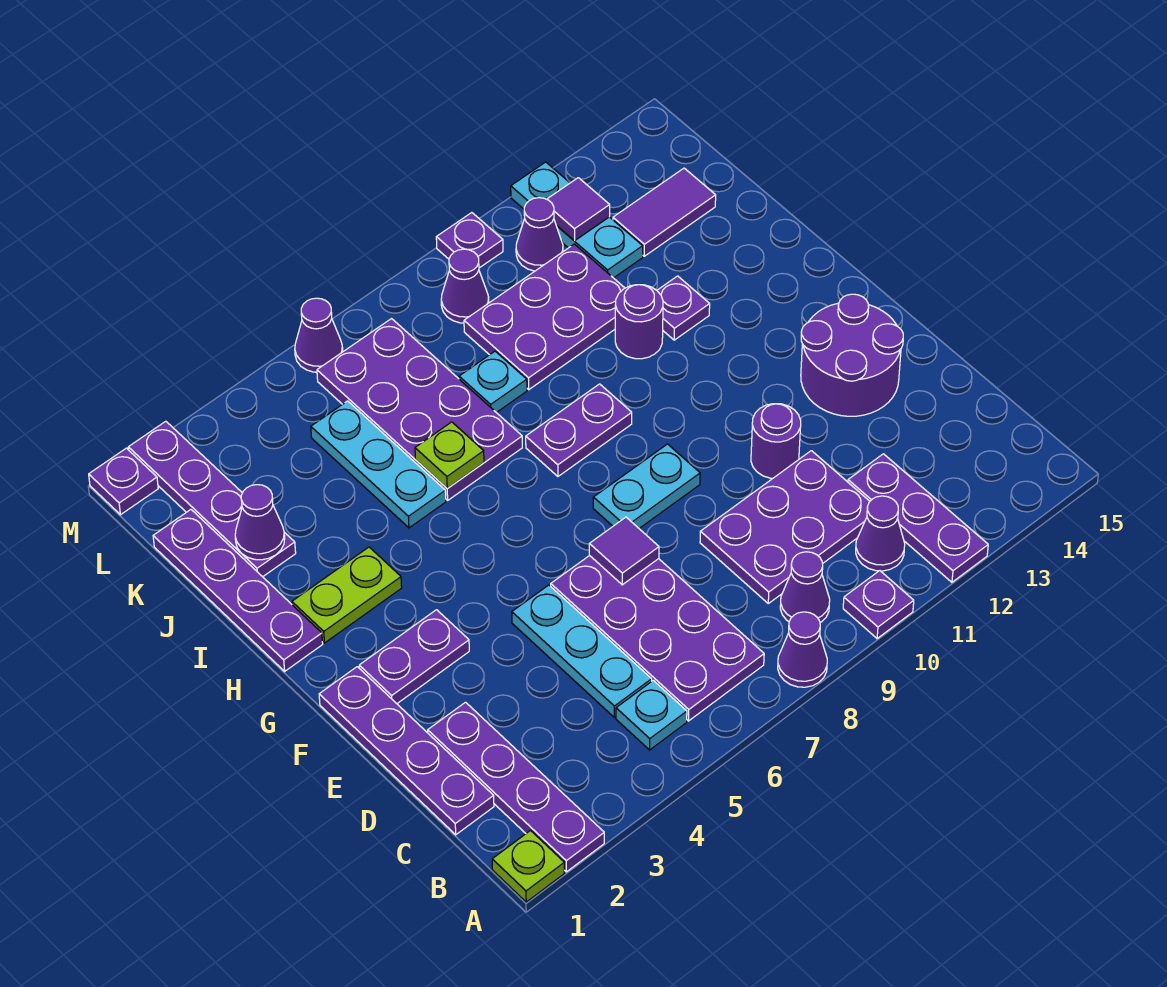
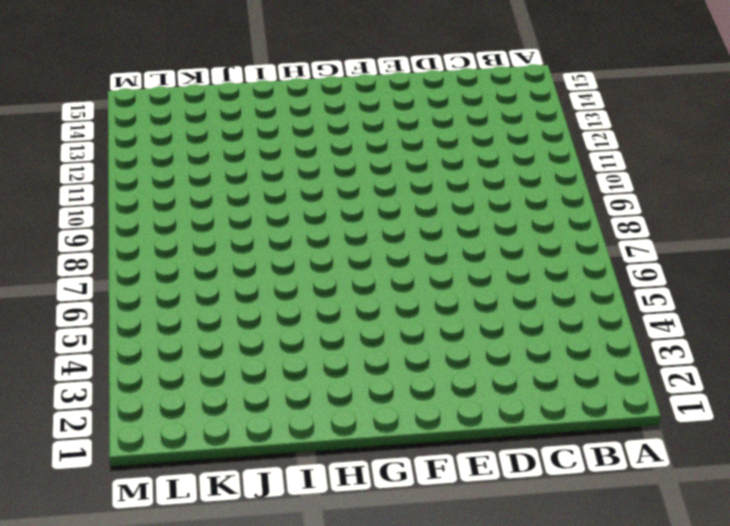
none -> lime plate A1 level 1
none -> purple plate A2:D2 level 1
none -> purple cone A8 level 1
none -> purple plate A10 level 1

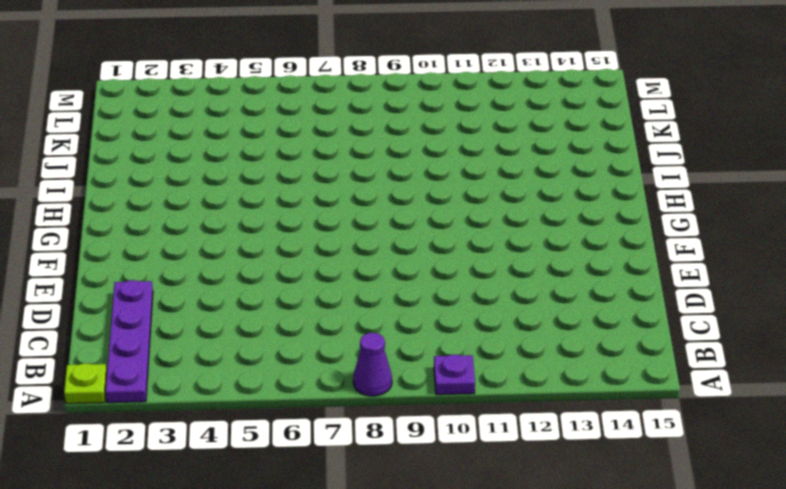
none -> purple plate A12:C12 level 1
none -> cyan plate B5 level 1
none -> purple plate B6:E7 level 1
none -> purple cone B9 level 1

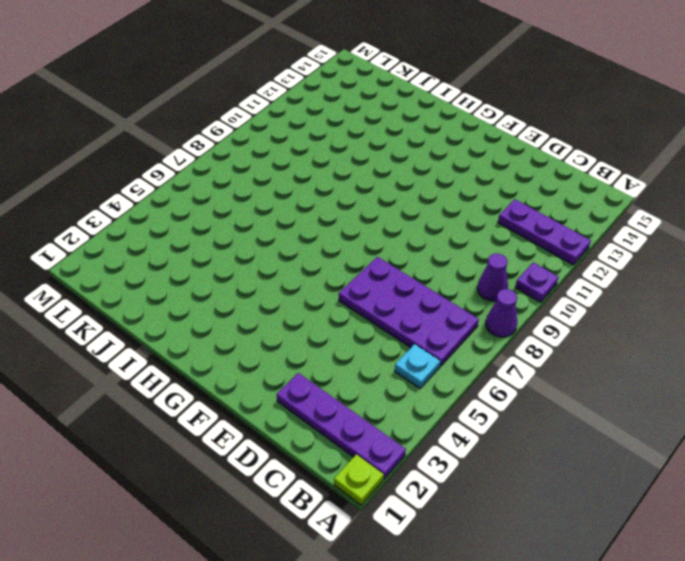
none -> purple cone B11 level 1
none -> purple plate C1:F1 level 1
none -> cyan plate C5:E5 level 1
none -> purple plate C9:D11 level 1

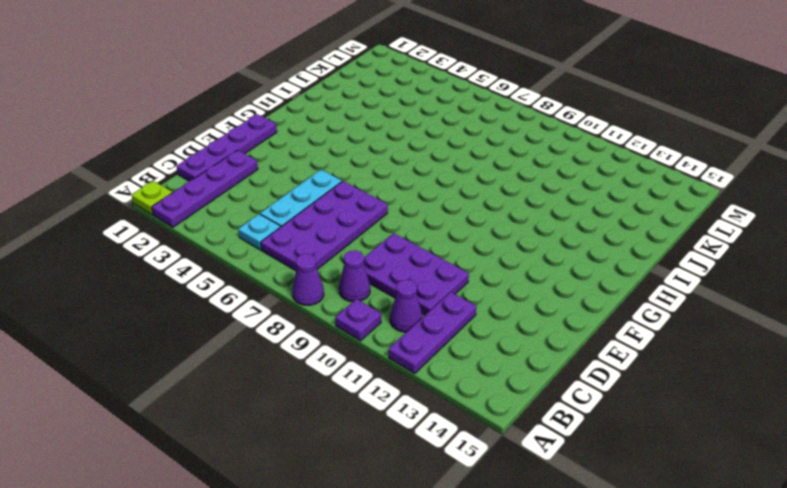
none -> purple round brick E11 level 1
none -> purple round brick E13:F14 level 1
none -> purple plate F2:F3 level 1
none -> cyan plate F8:F9 level 1

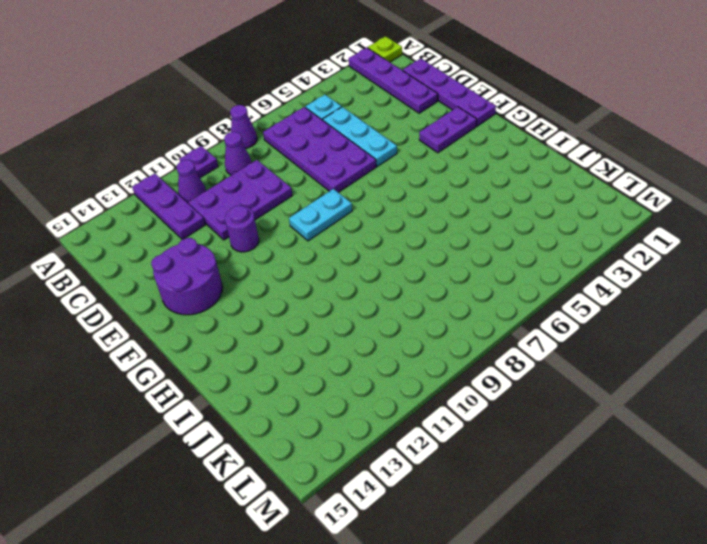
none -> purple plate H1:K1 level 1
none -> lime plate H2:H3 level 1
none -> purple plate H8:H9 level 1
none -> cyan plate I5:K5 level 1

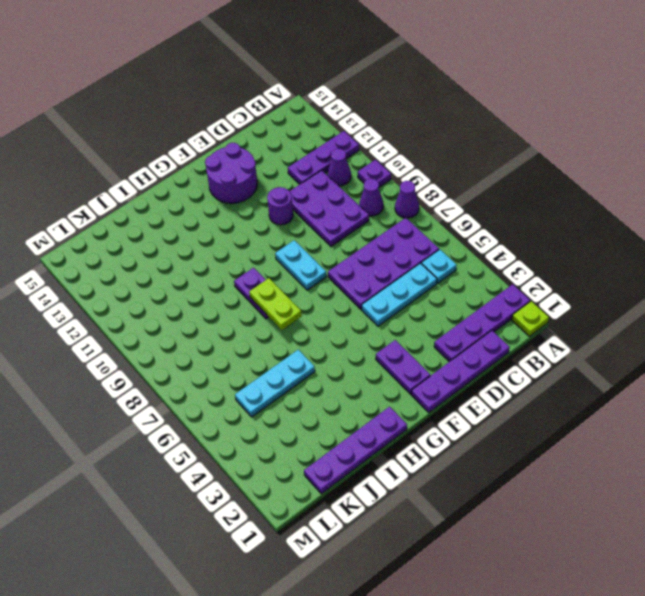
lime plate H7:H8 level 2 -> lime plate H2:H3 level 1
none -> purple plate I6:L7 level 1
none -> purple round brick I11 level 1
none -> purple plate I12 level 1
none -> purple plate J2:M2 level 1

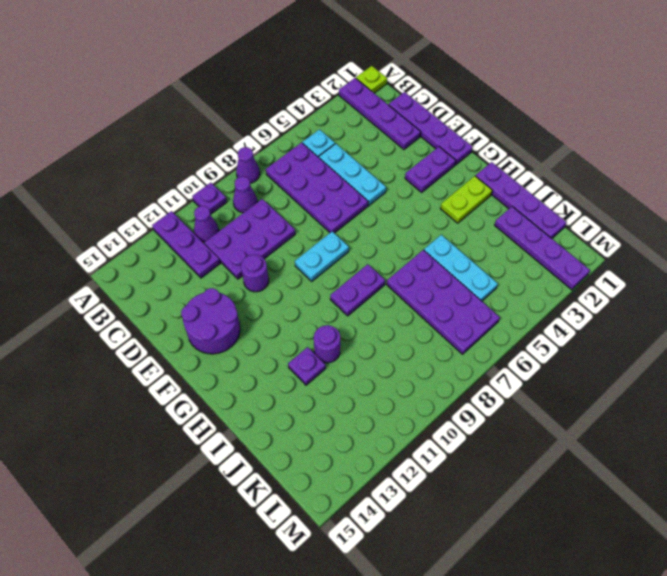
none -> cyan plate J8 level 1
none -> purple plate J9:K11 level 1
none -> cyan plate K12:M12 level 1
none -> purple tile K13:K14 level 1

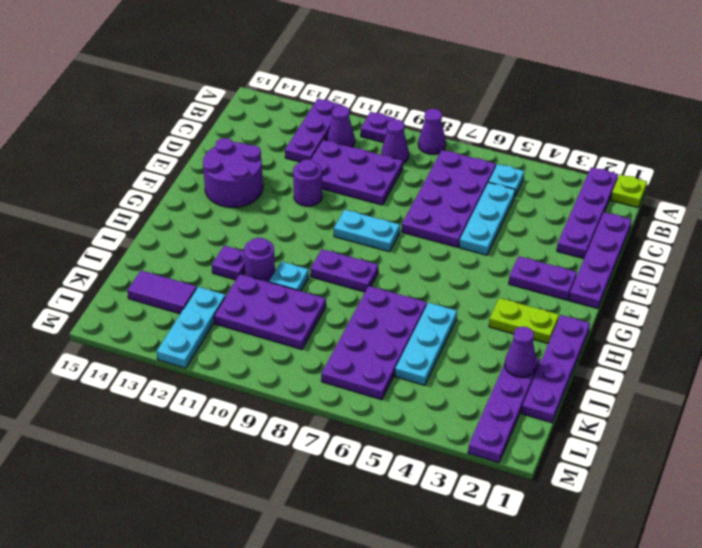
cyan plate I10 level 1 -> cyan plate J8 level 1
none -> purple cone L9 level 1
none -> purple cone L11 level 1
none -> purple plate M1 level 1
none -> purple cone M6 level 1

